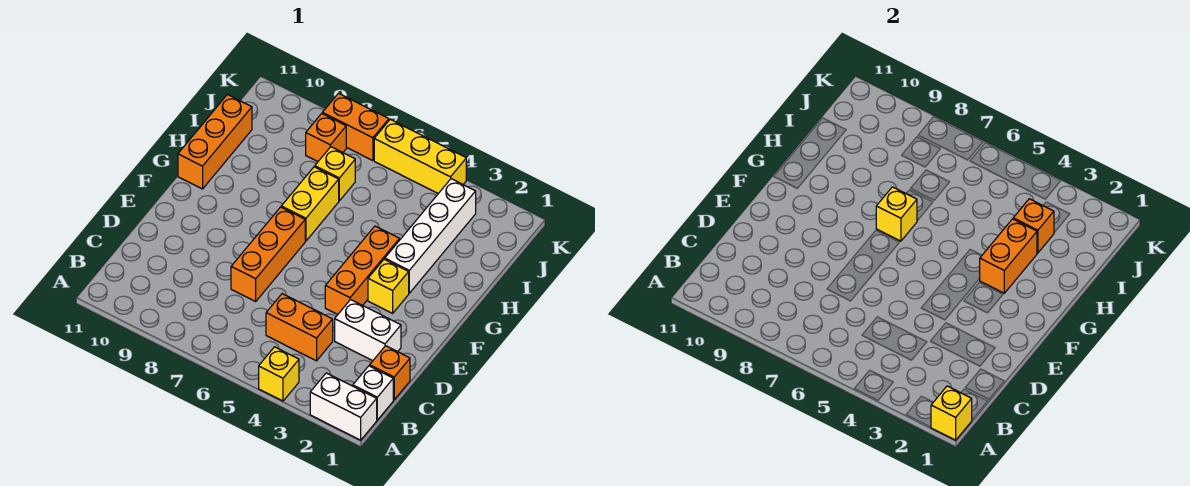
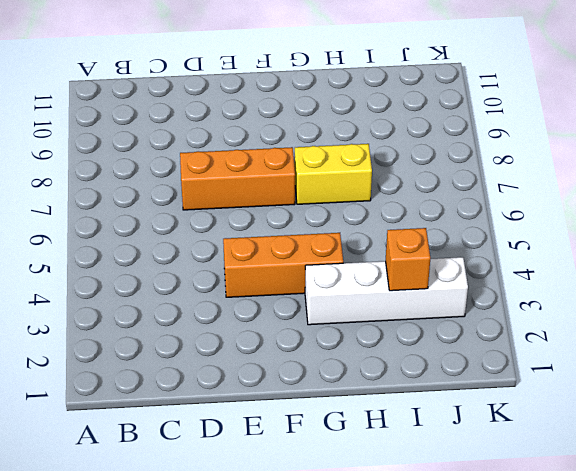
none -> white brick A1:A2 level 1
none -> yellow brick A4 level 1
none -> white brick B1 level 1

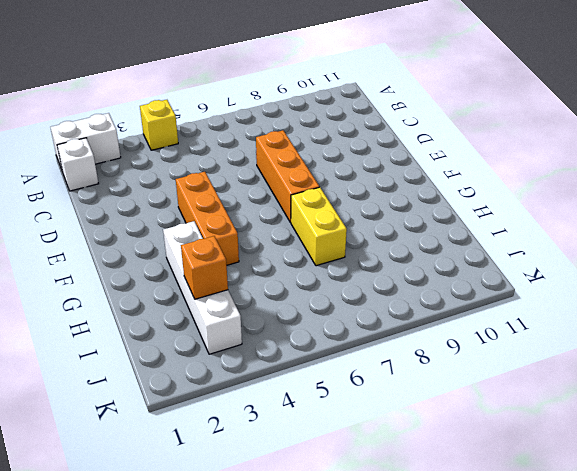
none -> orange brick C1 level 1
none -> orange brick C4:C5 level 1
none -> white brick D2:D3 level 1

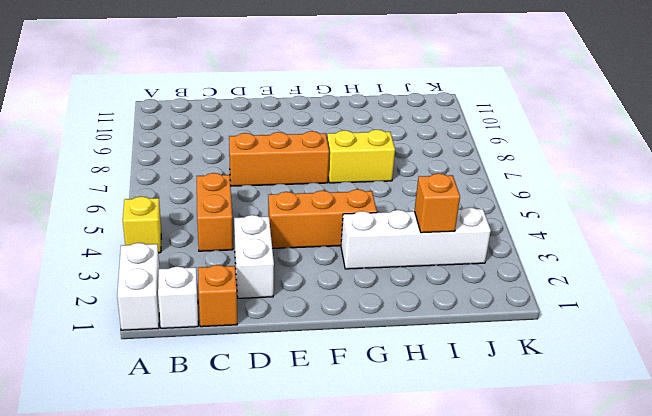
none -> yellow brick F3 level 1
none -> orange brick G11:I11 level 1
none -> yellow brick I7 level 1

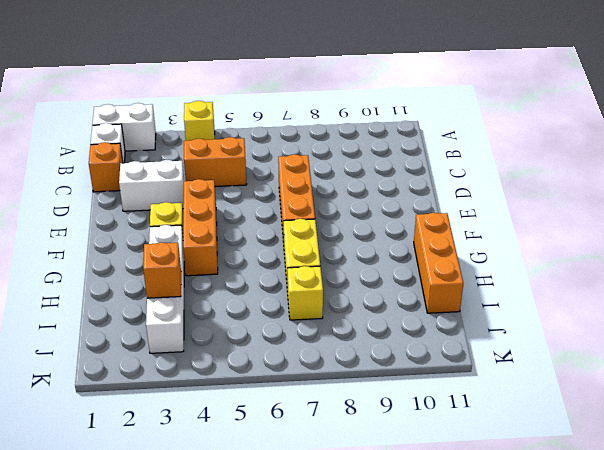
none -> orange brick J8 level 1
none -> yellow brick K4:K6 level 1
none -> orange brick K7:K8 level 1

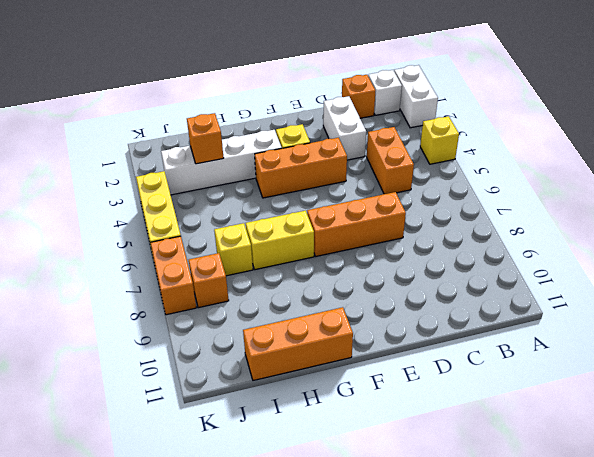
none -> yellow brick A1 level 2
none -> orange brick G3:H3 level 2
none -> yellow brick G7 level 2

